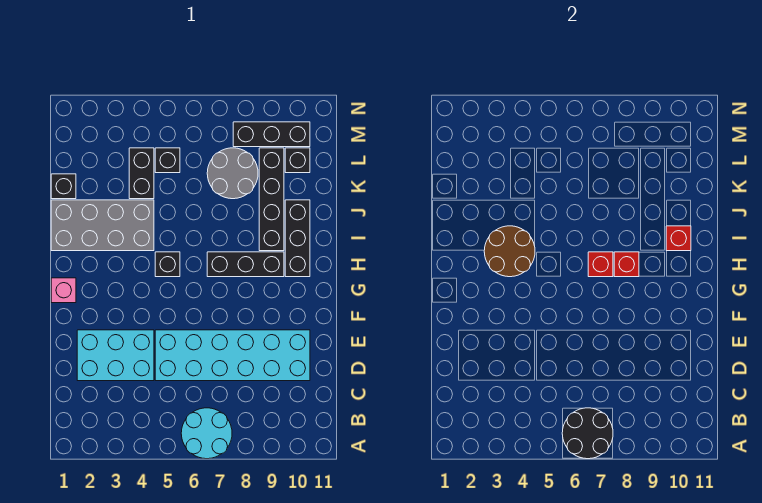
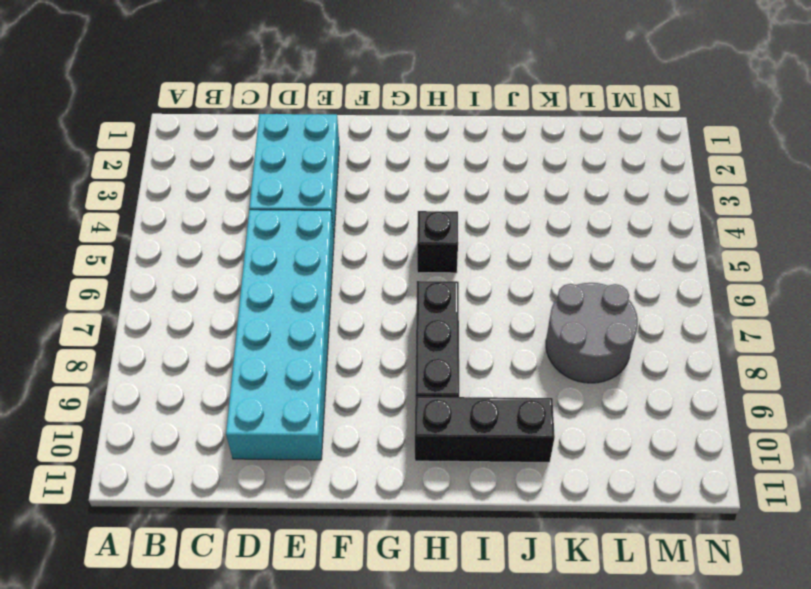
none -> cyan round brick A6:B7 level 1
none -> pink brick G1 level 1
none -> grey brick I1:J4 level 1

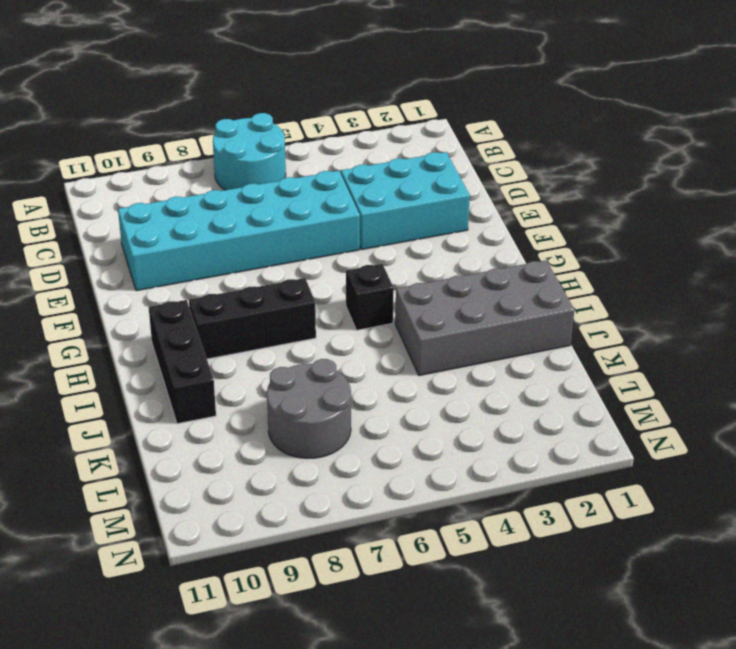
none -> pink brick G1 level 1
none -> black brick I9:L9 level 1
none -> black brick K1 level 1

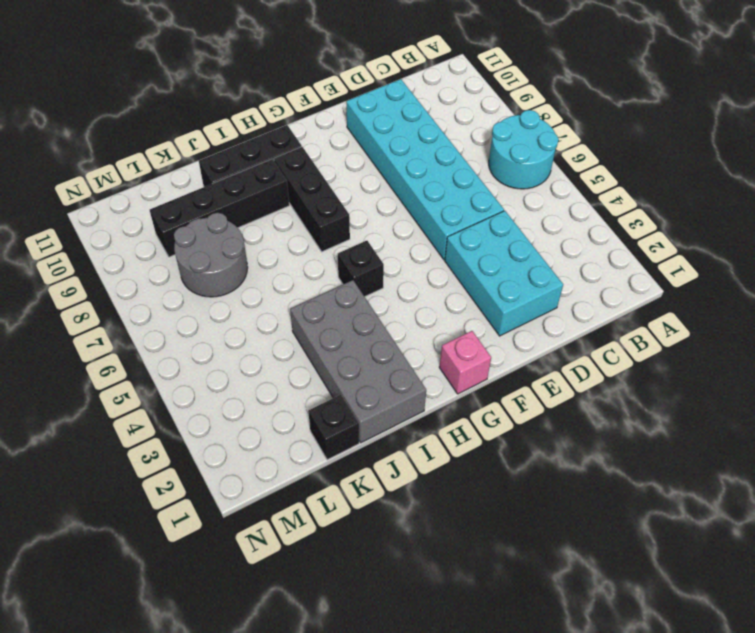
none -> black brick K4:L4 level 1
none -> black brick L5 level 1
none -> black brick L10 level 1

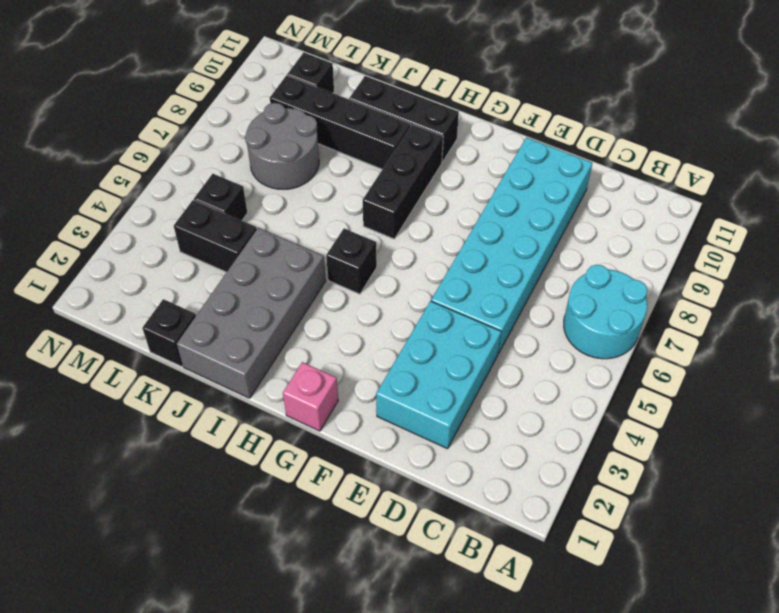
none -> black brick M8:M10 level 1
none -> black round brick A6:B7 level 2
none -> brown round brick H3:I4 level 2

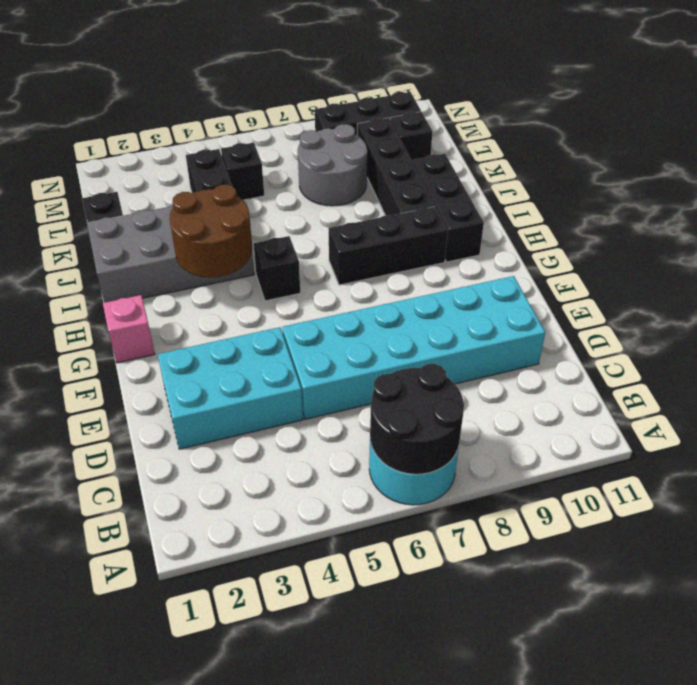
none -> red brick H7 level 2
none -> red brick H8 level 2
none -> red brick I10 level 2

